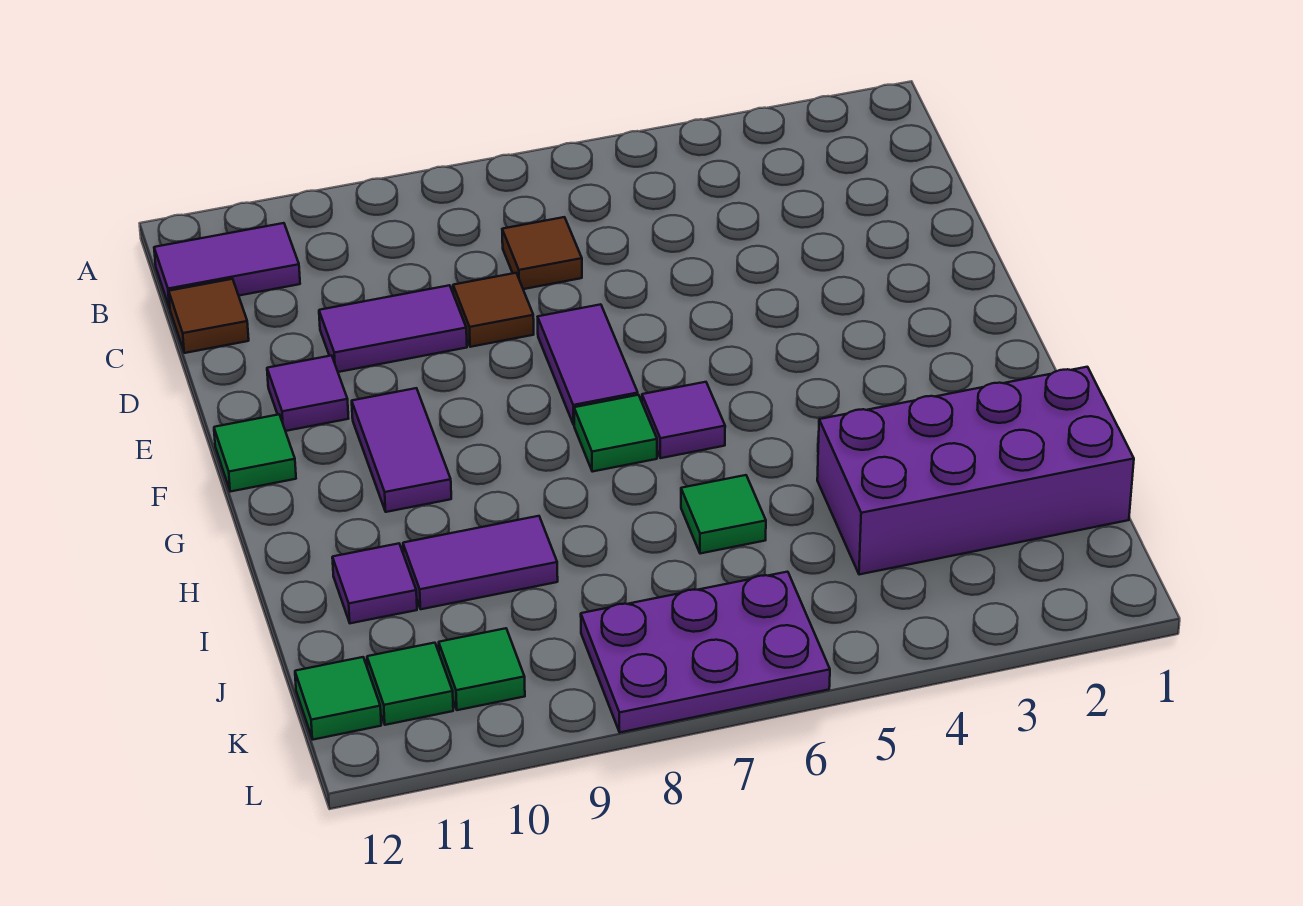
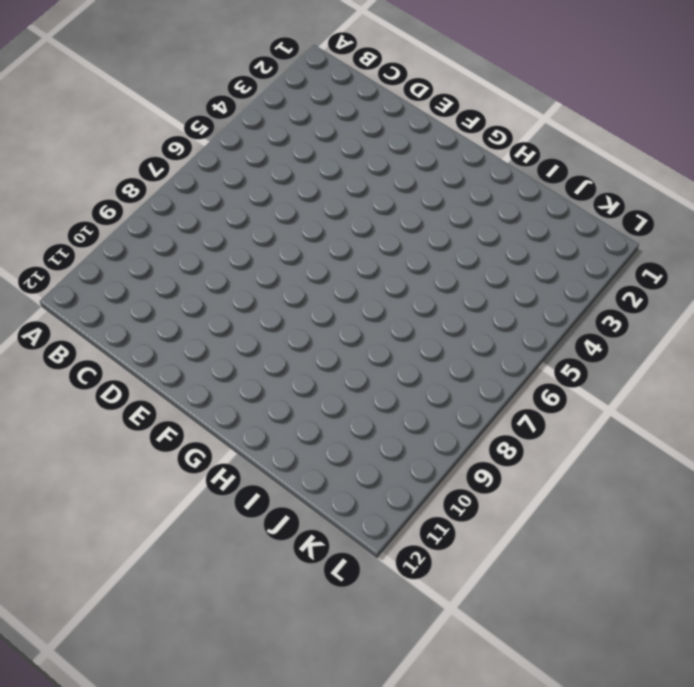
none -> purple tile B11:B12 level 1
none -> brown tile C7 level 1
none -> brown tile C12 level 1

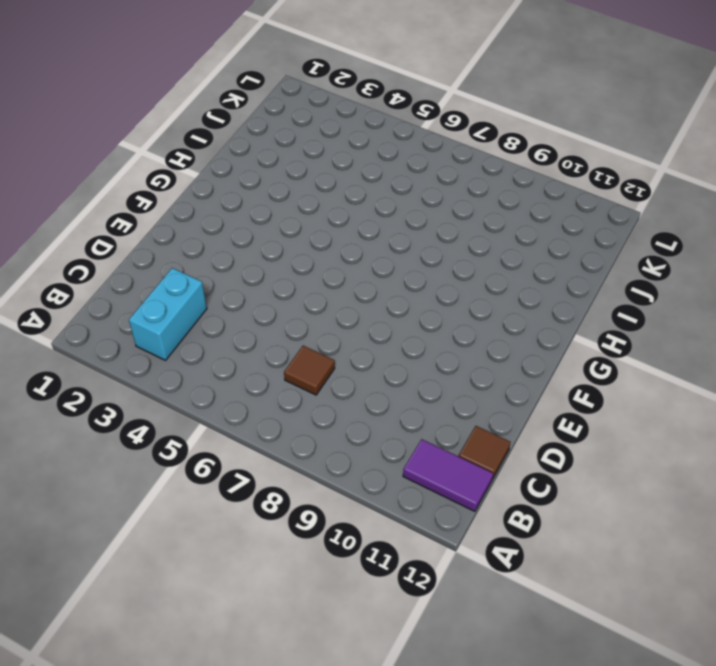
cyan brick B3:C3 level 1 -> none
none -> brown tile D8 level 1
none -> purple tile D9:D10 level 1
none -> purple tile E7:F7 level 1

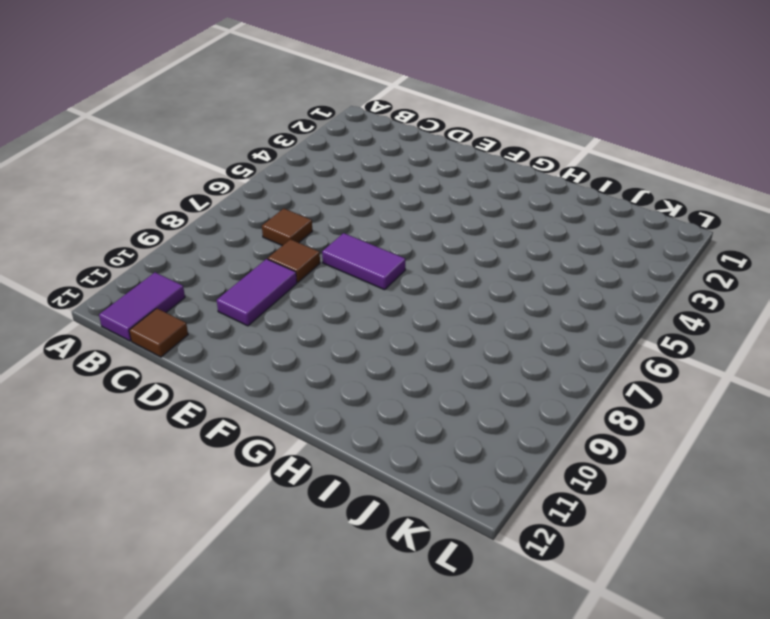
none -> purple tile E11 level 1
none -> purple tile F10:G10 level 1
none -> green tile F12 level 1

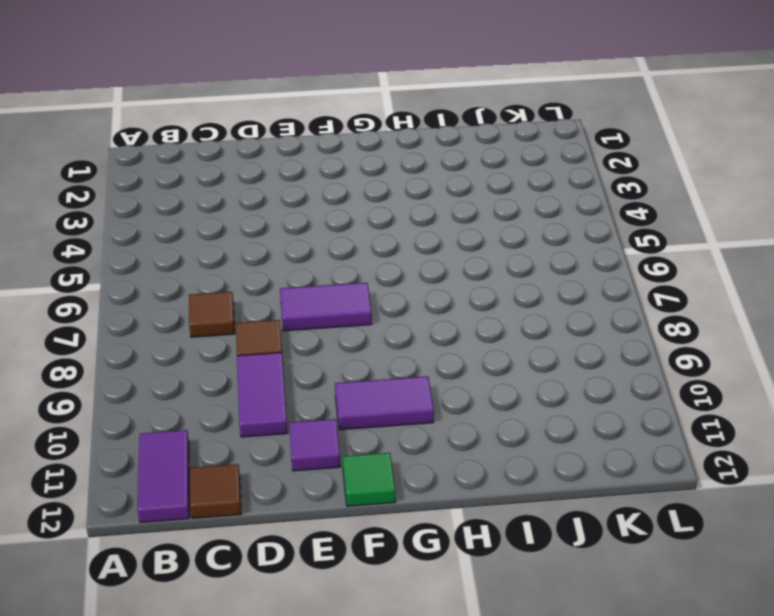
none -> purple tile G6 level 1
none -> green tile G7 level 1
none -> purple brick I1:J4 level 1

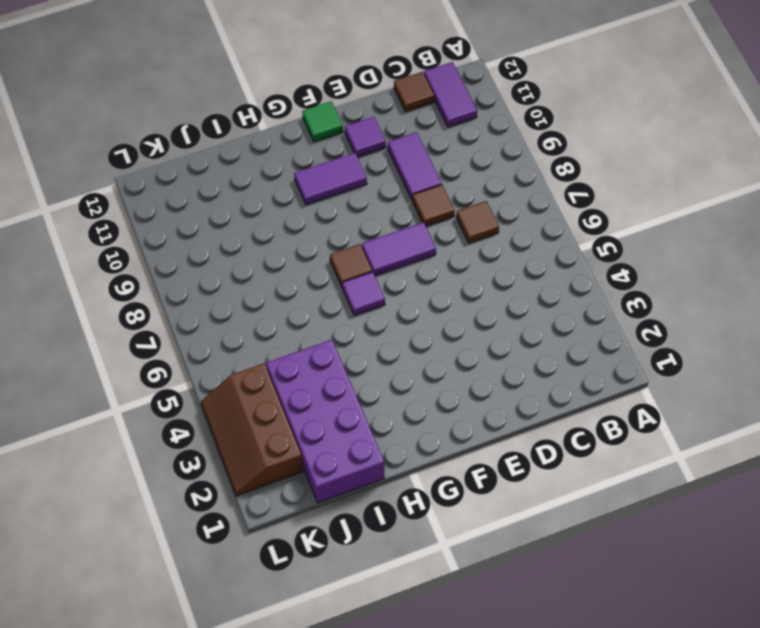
brown tile G7 level 1 -> green tile G7 level 1
brown slope K2:L4 level 1 top K -> none
none -> green tile I6 level 1
none -> purple tile I9:I10 level 1
none -> purple tile I11 level 1

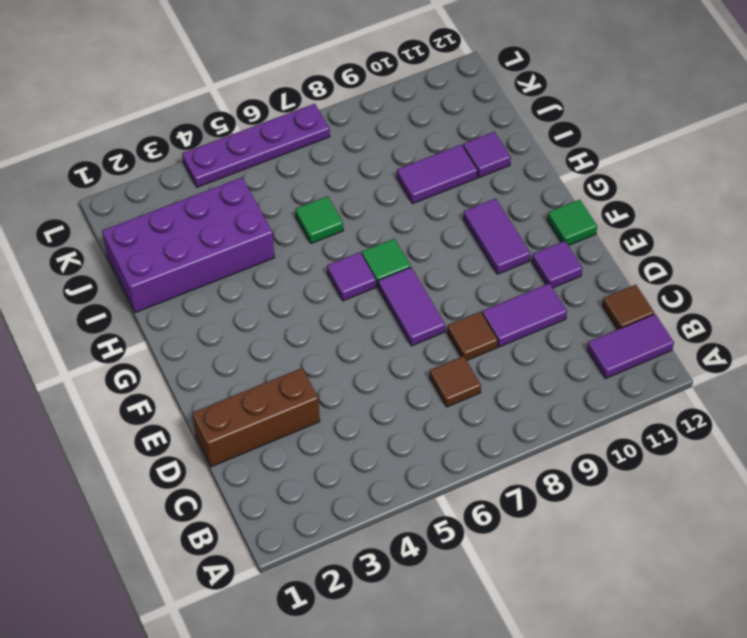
brown brick D1:D3 level 1 -> none
purple plate L4:L7 level 1 -> purple plate K6:L8 level 1
none -> green tile K10 level 1
none -> green tile K11 level 1
none -> green tile K12 level 1

